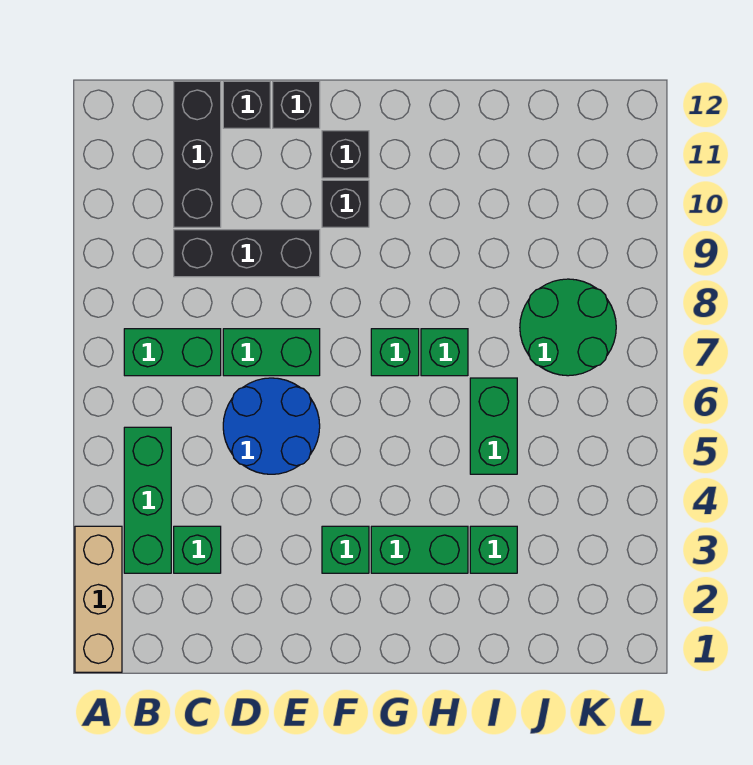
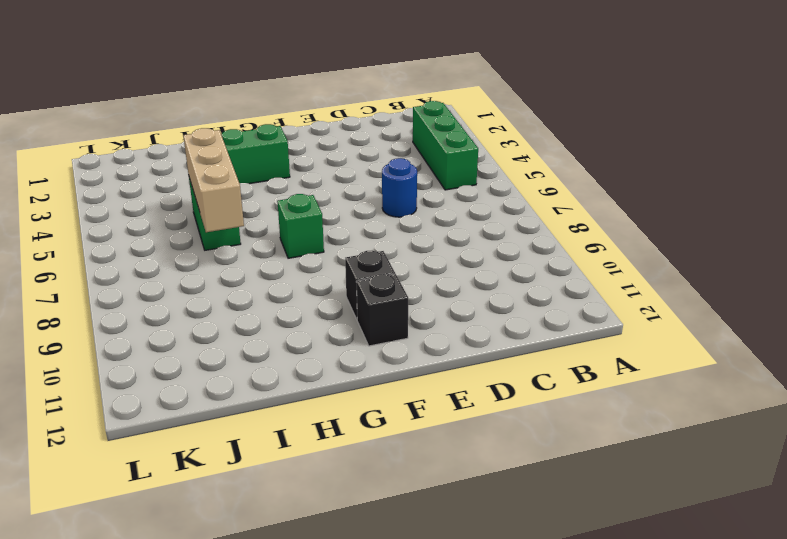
blue round brick D6 level 1 -> blue round brick D5:E6 level 1
tan brick I5:I7 level 2 -> tan brick A1:A3 level 1
none -> green brick B7:C7 level 1
none -> green brick C3 level 1
none -> black brick C9:E9 level 1

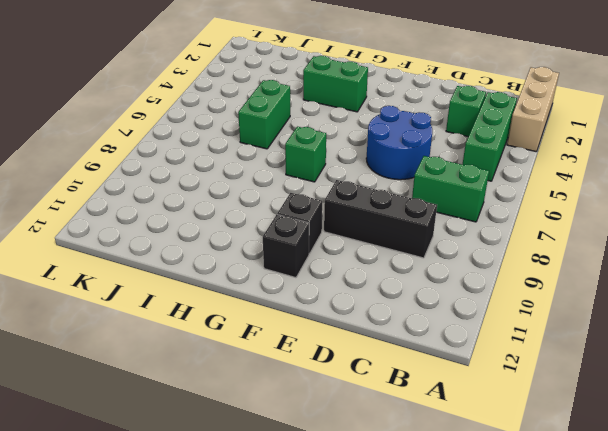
none -> black brick C10:C12 level 1
none -> green brick D7:E7 level 1
none -> black brick D12 level 1

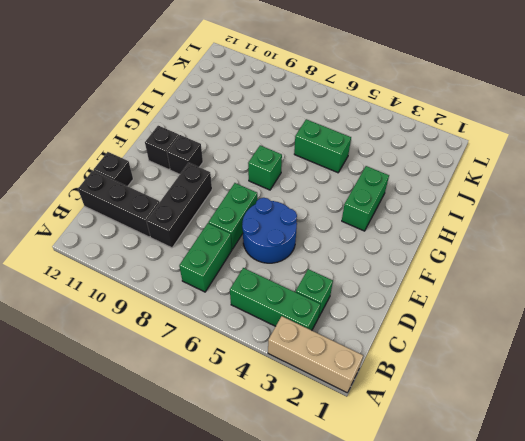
none -> black brick E12 level 1
none -> green brick F3 level 1
none -> green brick H7 level 1

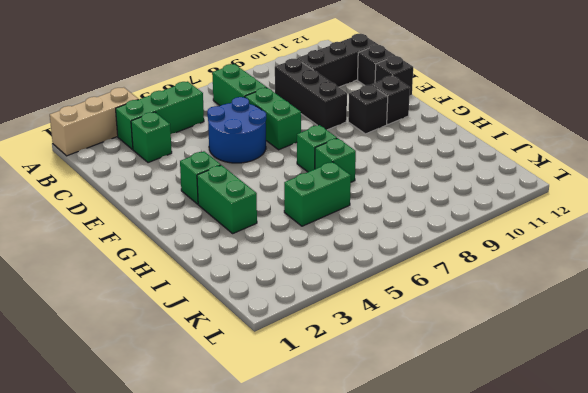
none -> green brick I3 level 1
none -> green round brick J7:K8 level 1

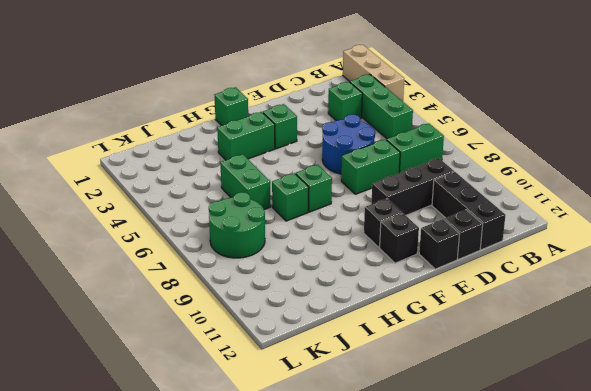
green brick G1 level 1 -> green brick I3 level 1

